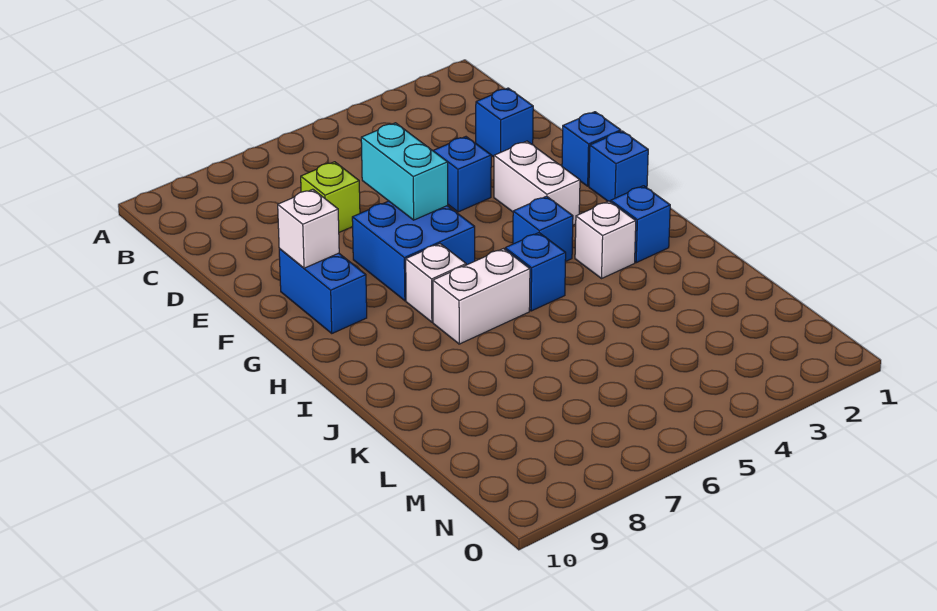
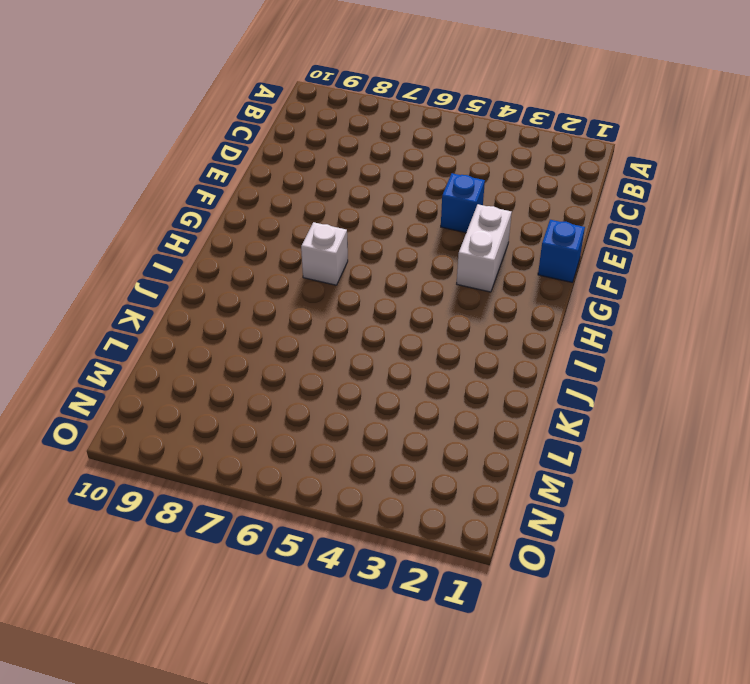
none -> blue brick D2 level 1
none -> lime brick D7 level 1
none -> blue brick F6:G7 level 1

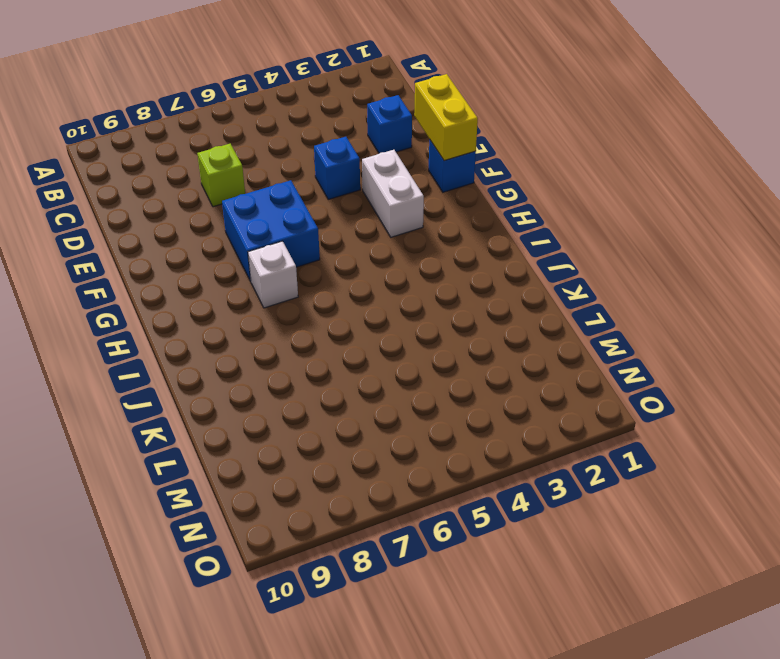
yellow brick E1:F1 level 2 -> none
none -> blue brick F9:G9 level 1
none -> blue brick G1 level 1
none -> blue brick H4 level 1

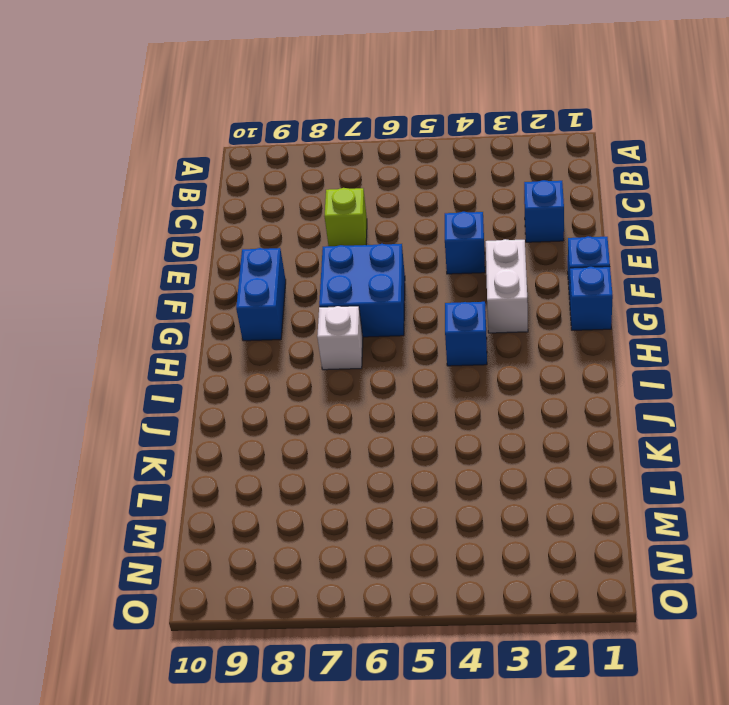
none -> blue brick I2 level 1
none -> white brick I3 level 1
none -> blue brick I5 level 1

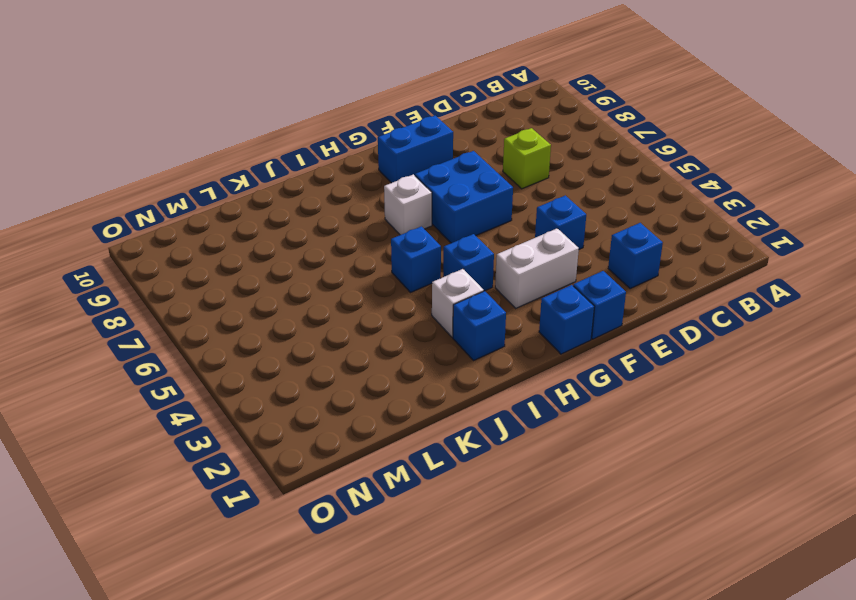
none -> white brick I6:I7 level 1
none -> cyan brick E6:F6 level 2
none -> white brick F9 level 2

